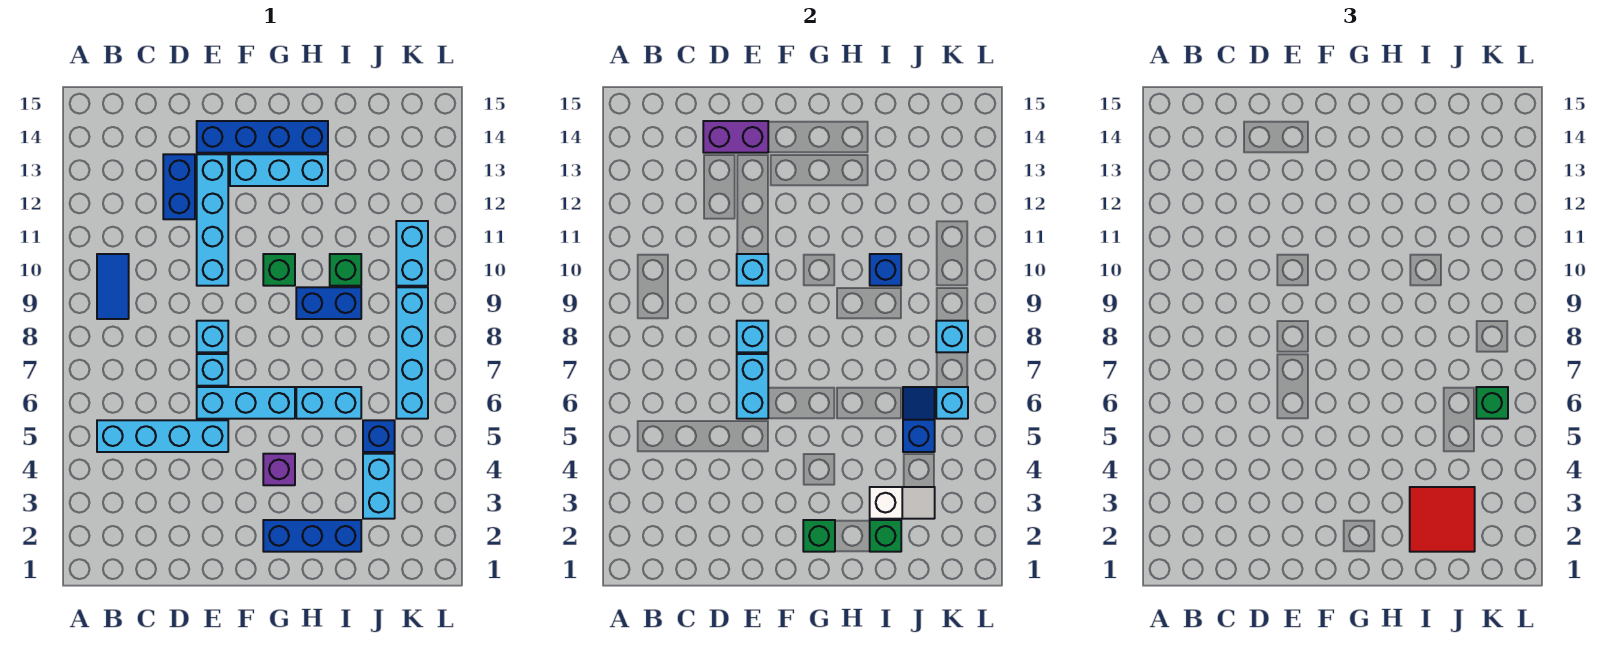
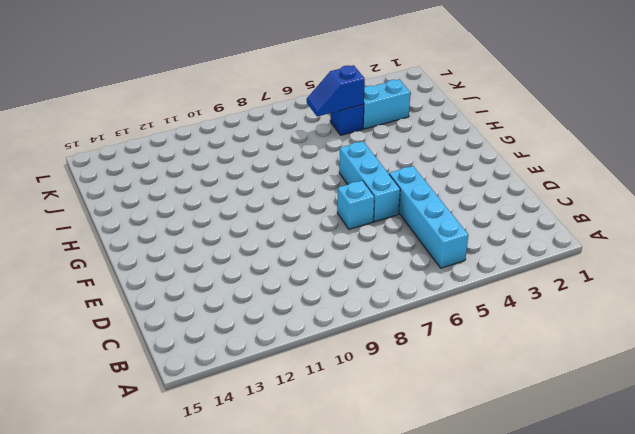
none -> blue tile B9:B10 level 1
none -> blue brick D12:D13 level 1
none -> cyan brick E8 level 1
none -> cyan brick E10:E13 level 1

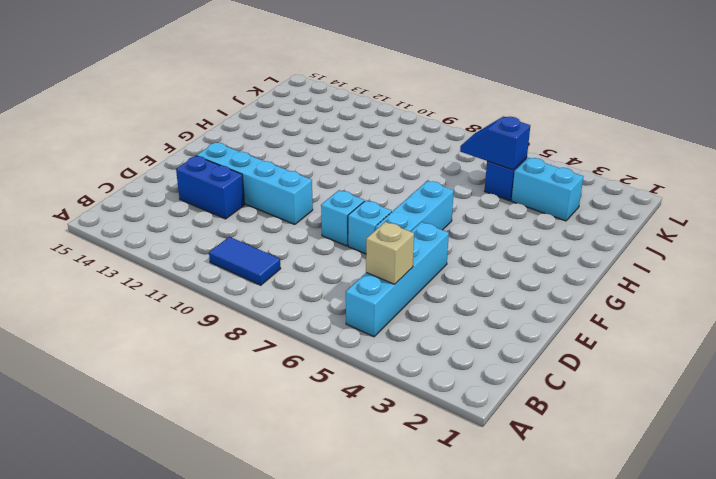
tan brick C5 level 2 -> none
none -> blue brick E14:H14 level 1
none -> cyan brick F13:H13 level 1
none -> blue brick G2:I2 level 1
none -> purple brick G4 level 1

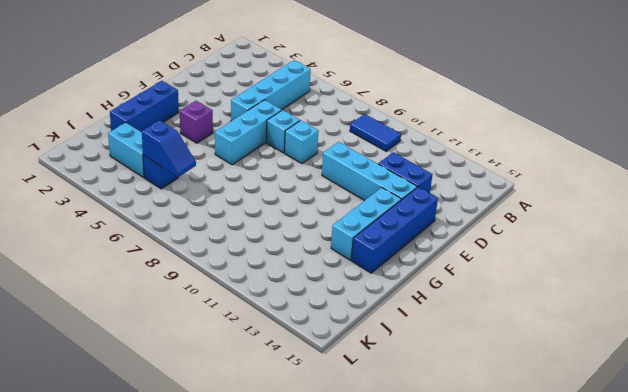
none -> green brick G10 level 1
none -> cyan brick H6:I6 level 1
none -> blue brick H9:I9 level 1
none -> green brick I10 level 1

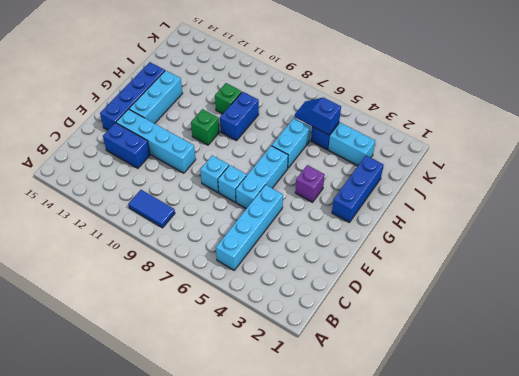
none -> cyan brick K6:K9 level 1
none -> cyan brick K10:K11 level 1
none -> purple brick D14:E14 level 2
none -> cyan brick E6:E7 level 2

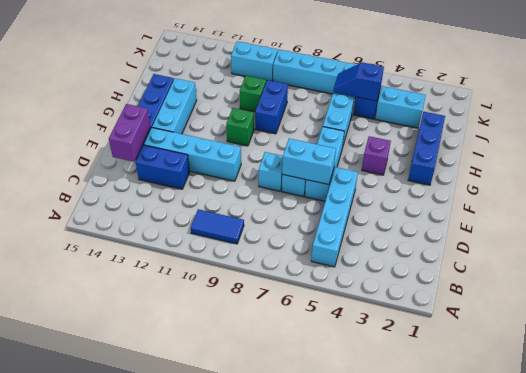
none -> cyan brick E8 level 2
none -> cyan brick E10 level 2
none -> green brick G2 level 2
none -> green brick I2 level 2

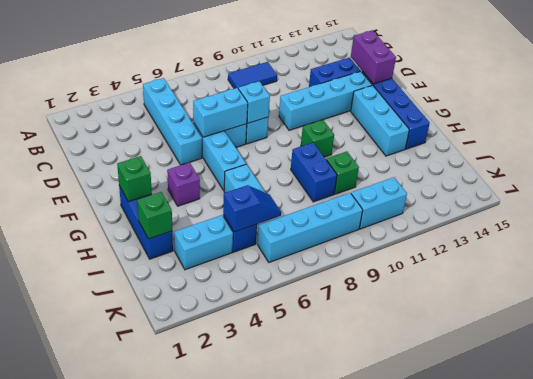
none -> cyan brick E10 level 2
none -> white slope I3:J3 level 2 top I
none -> blue brick I10 level 2
none -> cyan brick K6 level 2

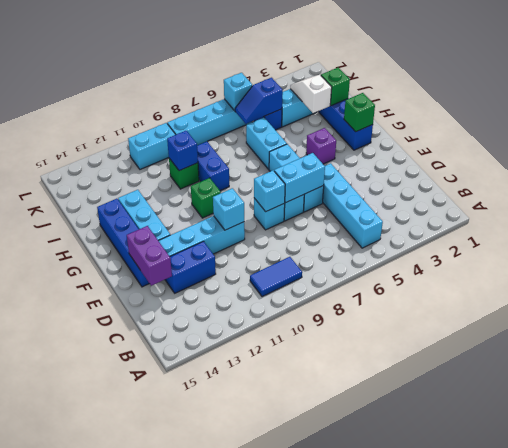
none -> cyan brick K8 level 2
none -> red tile I2:J3 level 3
none -> green brick K6 level 3

